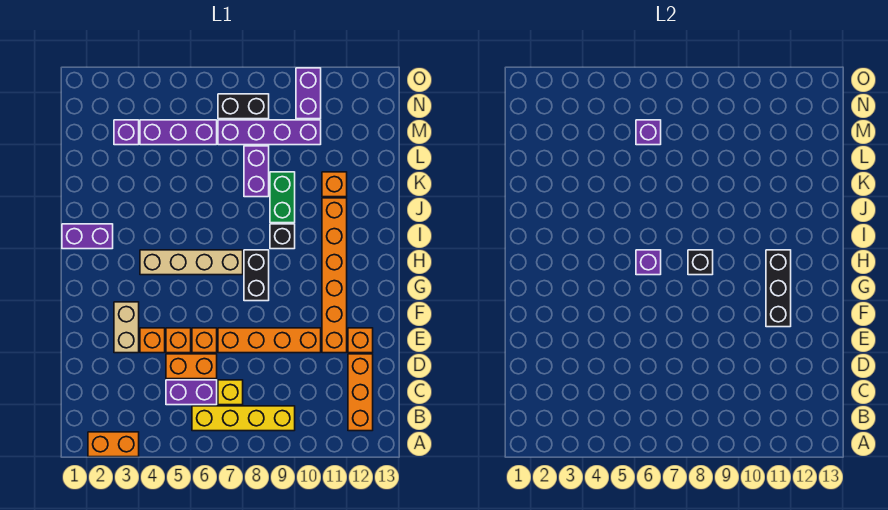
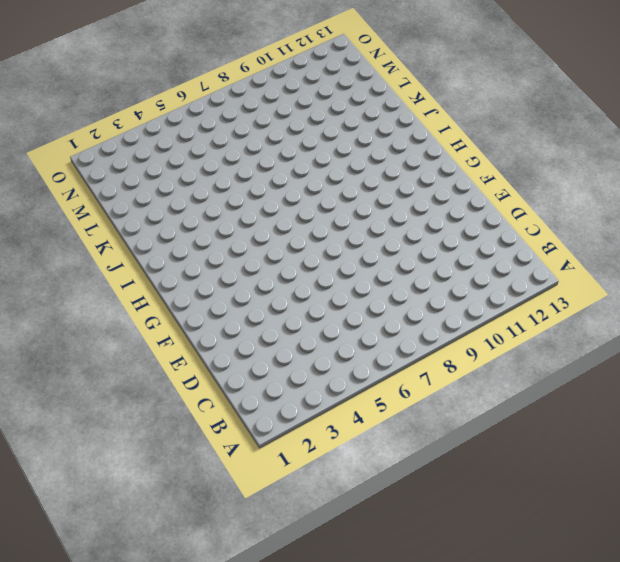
none -> orange brick A2:A3 level 1
none -> yellow brick B6:B9 level 1
none -> orange brick B12:D12 level 1

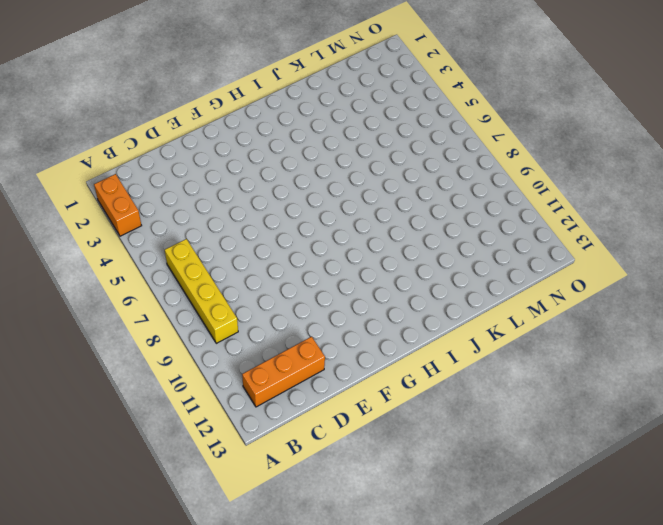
none -> purple brick C5:C6 level 1
none -> yellow brick C7 level 1
none -> orange brick D5:D6 level 1

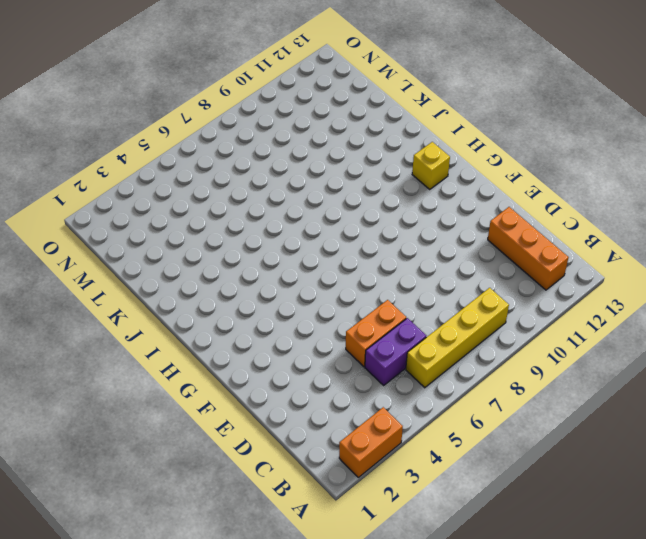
yellow brick H12 level 1 -> yellow brick C7 level 1
none -> tan brick E3:F3 level 1
none -> orange brick E4 level 1
none -> orange brick E5 level 1

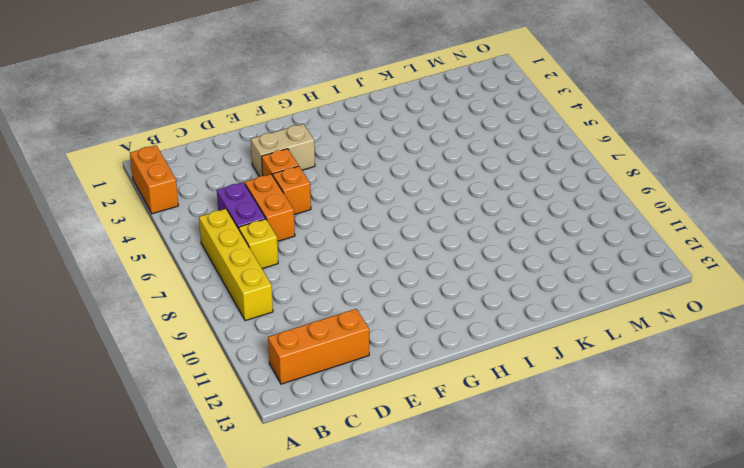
none -> orange brick E6 level 1
none -> orange brick E7:E10 level 1
none -> orange brick E11:J11 level 1

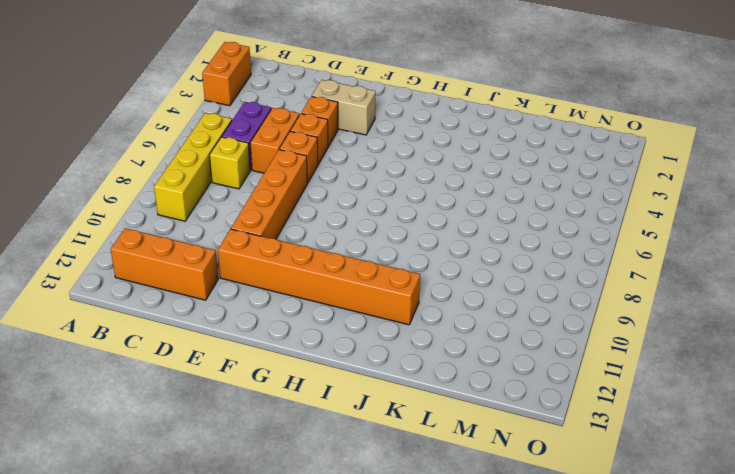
none -> orange brick E12 level 1
none -> black brick G8:H8 level 1
none -> tan brick H4:H7 level 1

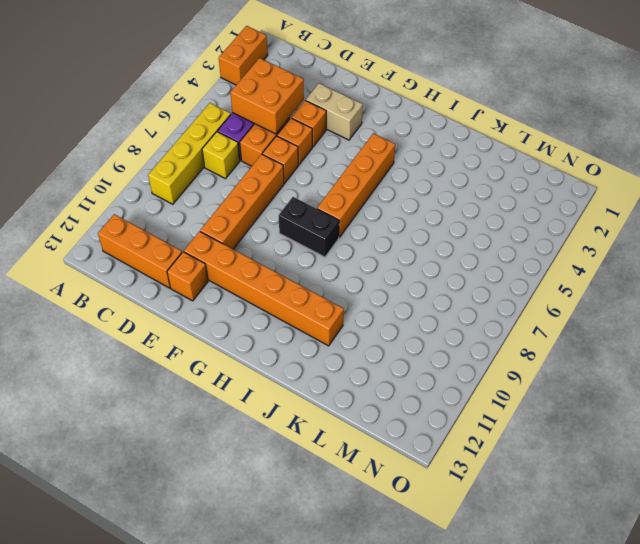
orange brick C4:D5 level 2 -> none
orange brick H4:H7 level 1 -> tan brick H4:H7 level 1
none -> purple brick I1:I2 level 1
none -> black brick I9 level 1
none -> green brick J9:K9 level 1

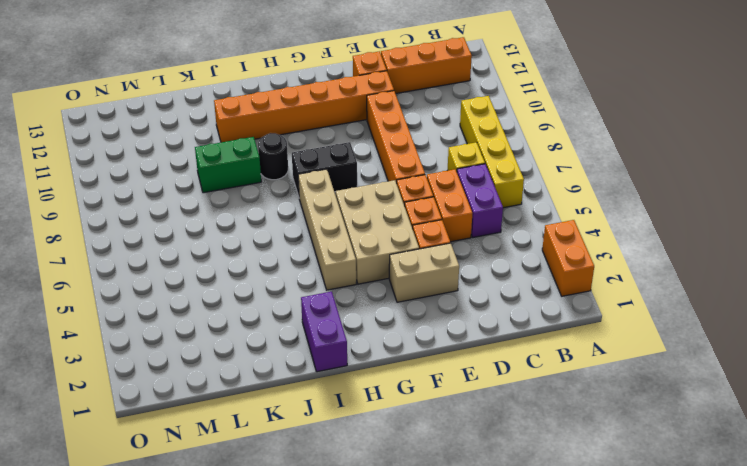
tan brick F4:G6 level 1 -> none
black round brick I9 level 1 -> black brick I9 level 1
none -> purple brick K8:L8 level 1
none -> orange brick K11 level 1
none -> purple brick M3 level 1

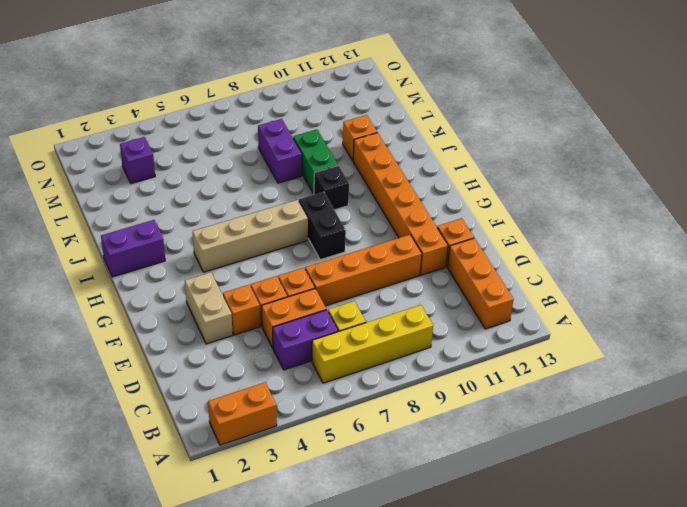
none -> purple brick M4:M6 level 1
none -> purple brick M7:M10 level 1
none -> black brick N7:N8 level 1

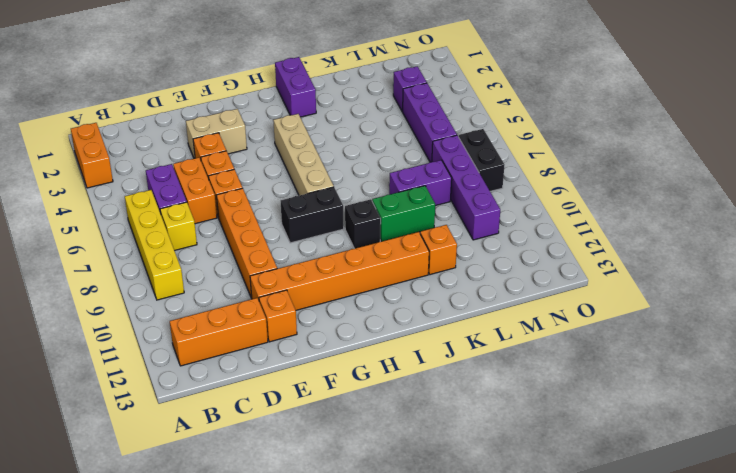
none -> purple brick N10:O10 level 1
none -> black brick F11:H11 level 2
none -> purple brick H6 level 2

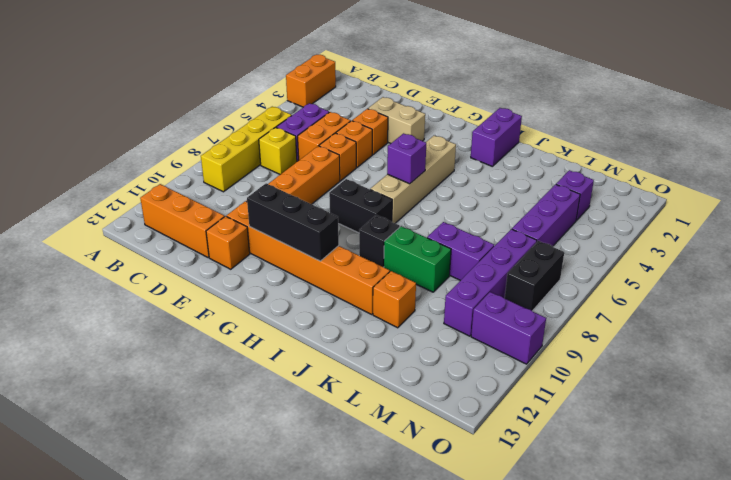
none -> black brick H8 level 2
none -> purple brick M6 level 2

